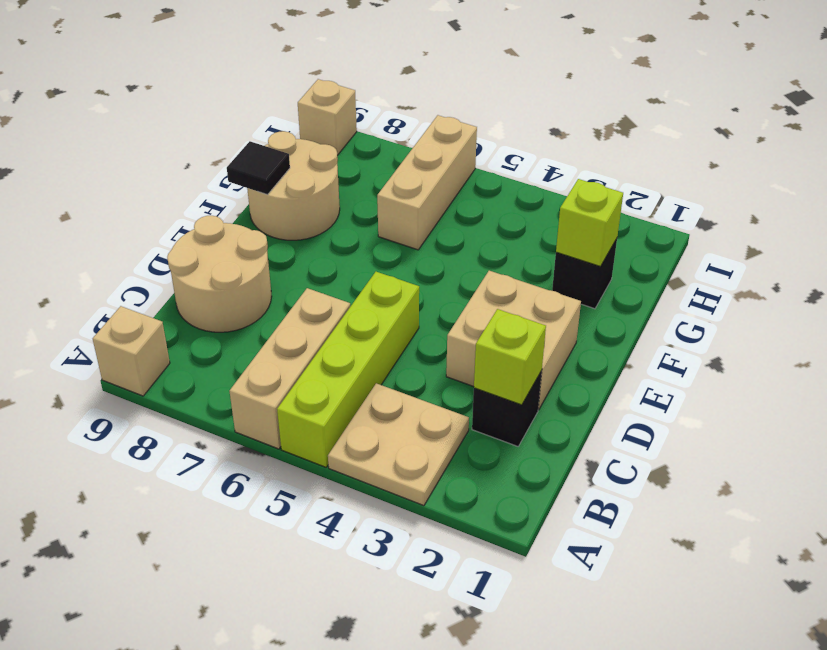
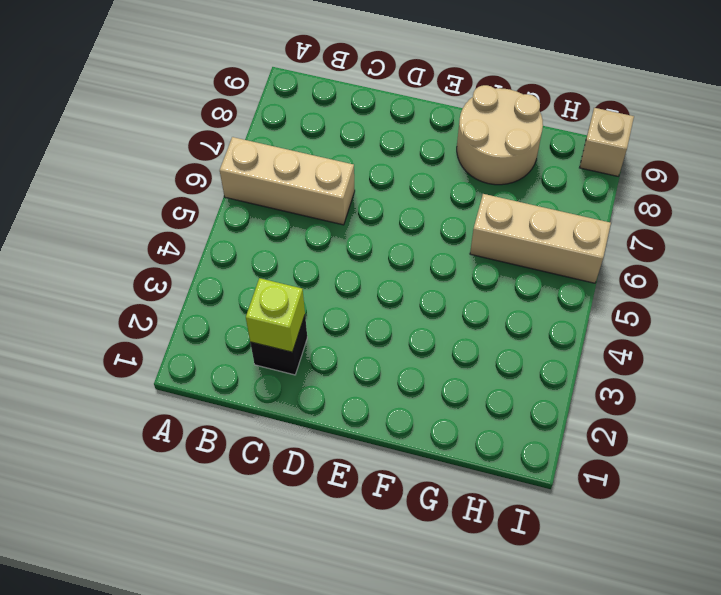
none -> tan plate A3:B4 level 1
none -> lime brick A5:D5 level 1
none -> tan brick A9 level 1

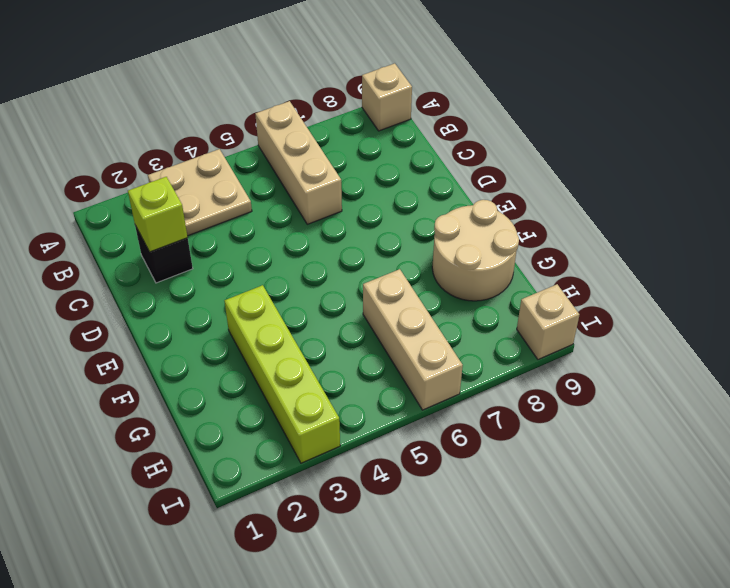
lime brick F3:I3 level 1 -> lime brick A5:D5 level 1
none -> tan round brick C8:D9 level 1
none -> tan brick D2:E3 level 1
none -> black brick G2 level 1

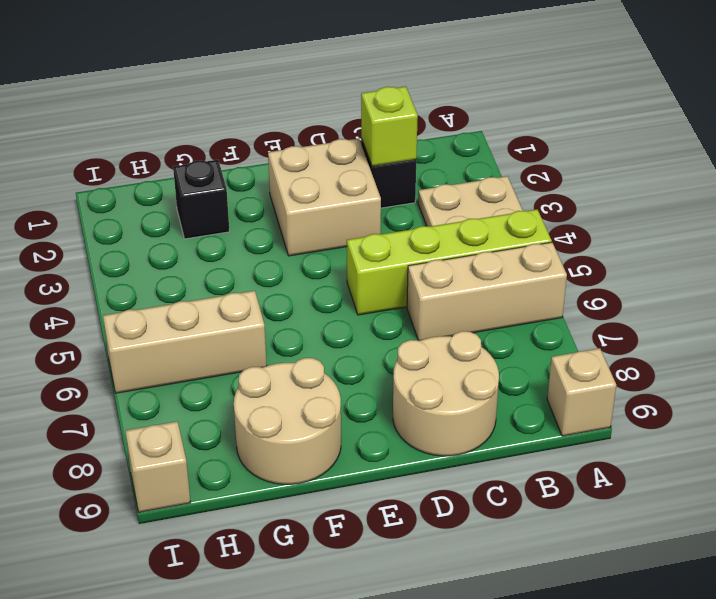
none -> black tile F9 level 2
none -> lime brick G2 level 2

